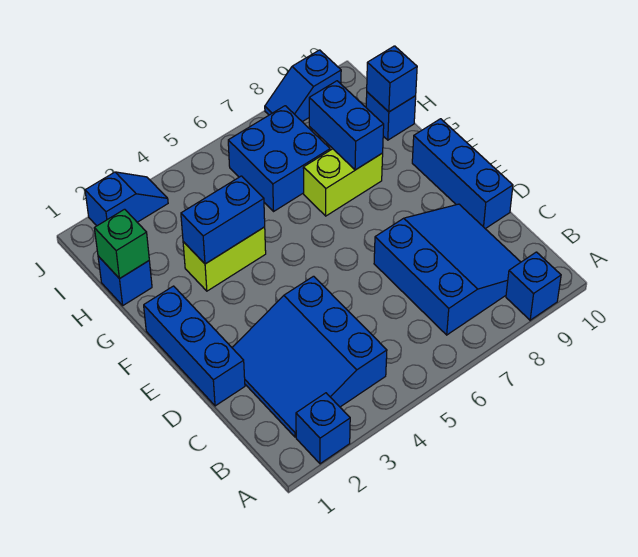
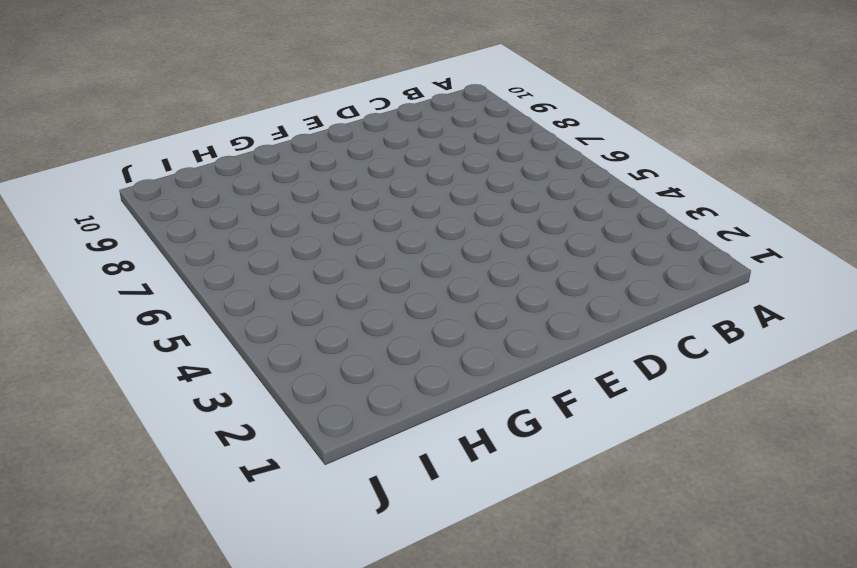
none -> blue brick A2 level 1
none -> blue brick A9 level 1
none -> blue slope B2:D4 level 1 top 4

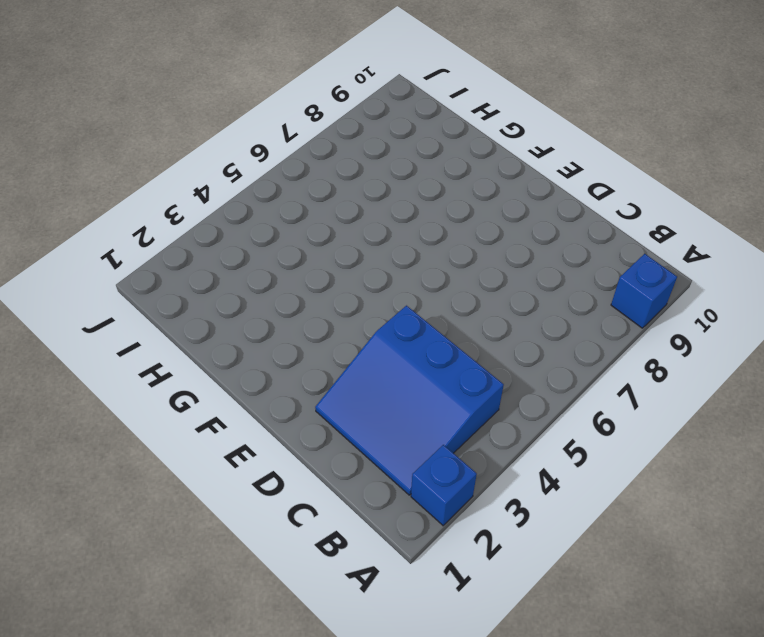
none -> blue slope B7:D9 level 1 top 7
none -> blue brick D1:F1 level 1
none -> blue brick D10:F10 level 1

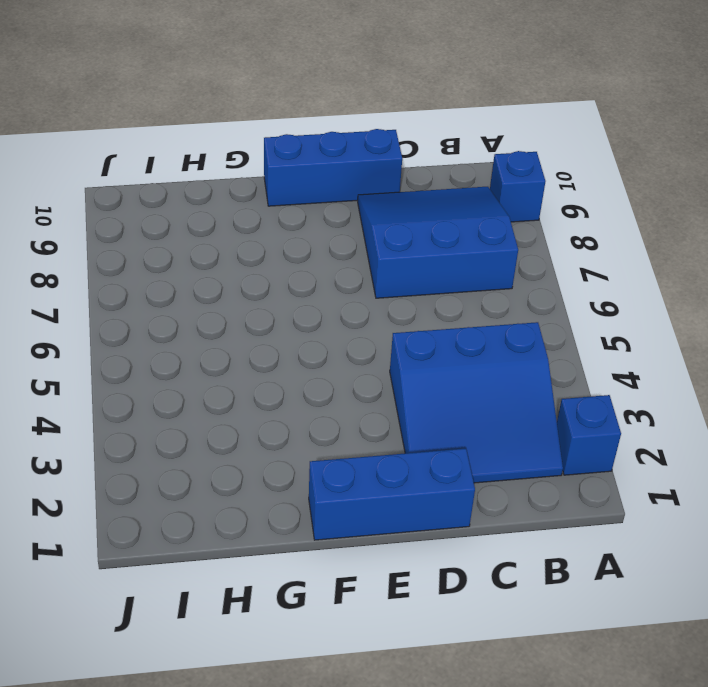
none -> lime brick G3:G4 level 1
none -> lime brick G7:G8 level 1
none -> blue brick H1 level 1

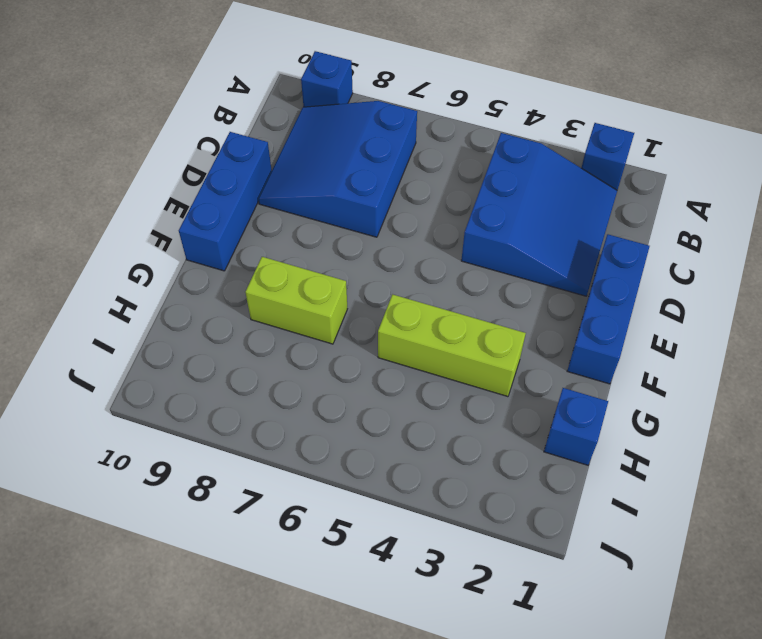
lime brick G3:G5 level 1 -> lime brick G3:G4 level 1
none -> blue brick H6:I7 level 1
none -> blue brick H10 level 1
none -> blue slope J2:J3 level 1 top 2

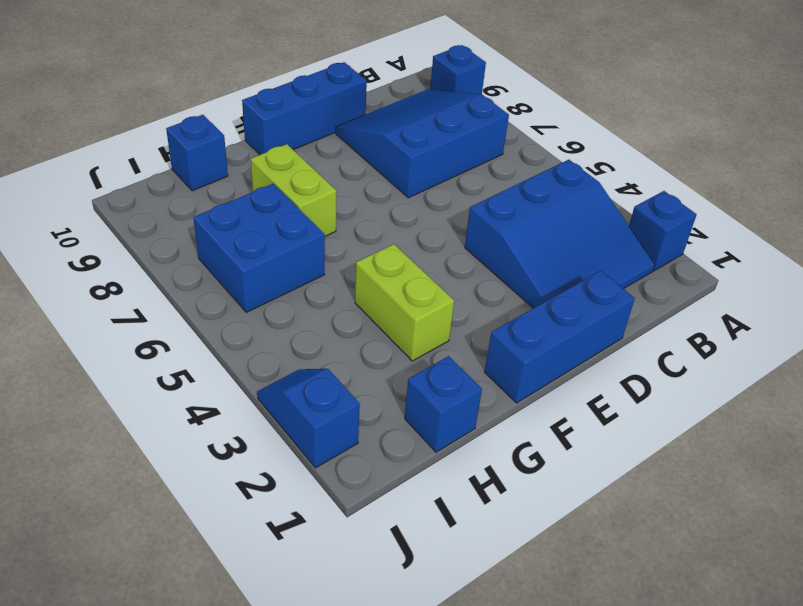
none -> blue slope J8:J9 level 1 top 9
none -> blue brick G3:G4 level 2
none -> blue brick G8:H8 level 2

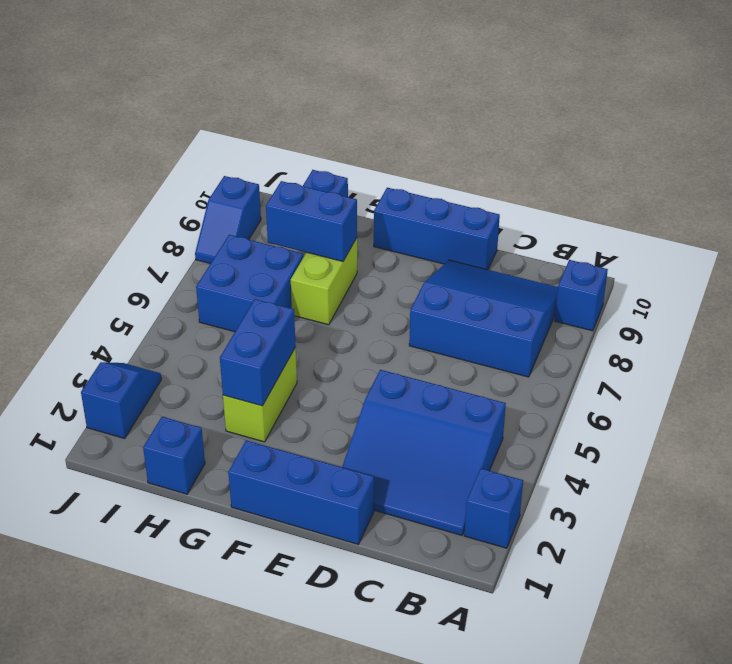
none -> green brick H1 level 2
none -> blue brick H10 level 2

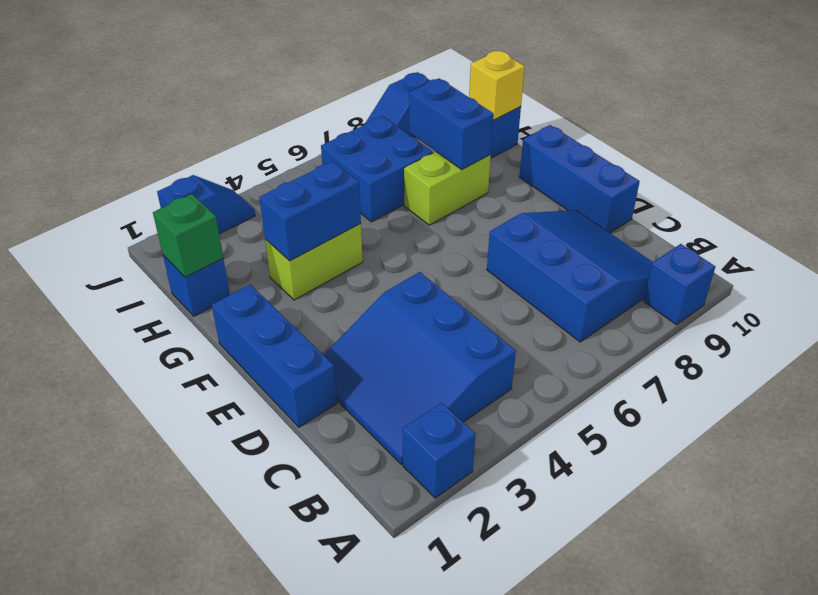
yellow brick H10 level 2 -> blue brick H10 level 2

